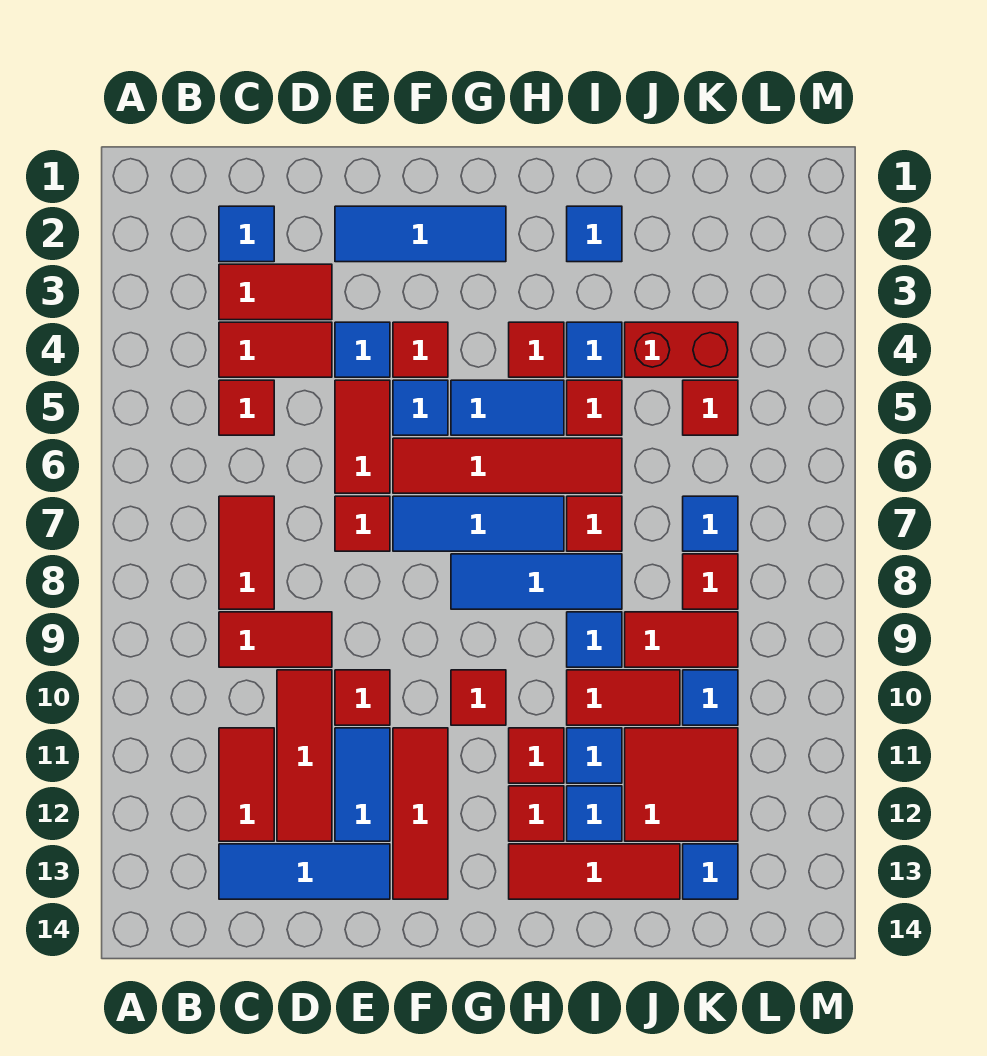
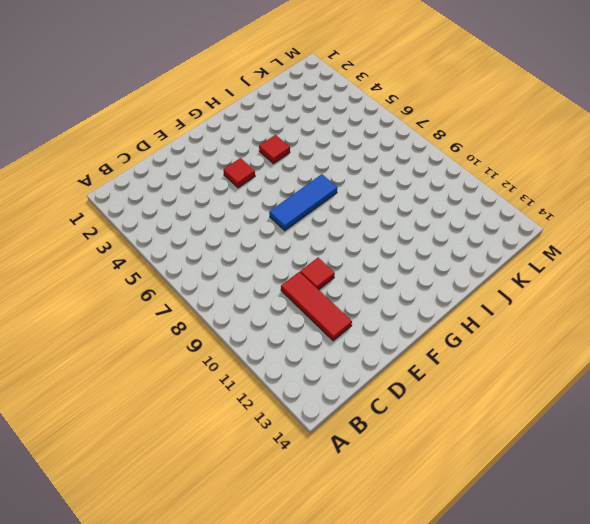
none -> blue tile C2 level 1
none -> red tile C3:D3 level 1
none -> red tile C4:D4 level 1
none -> red tile C5 level 1

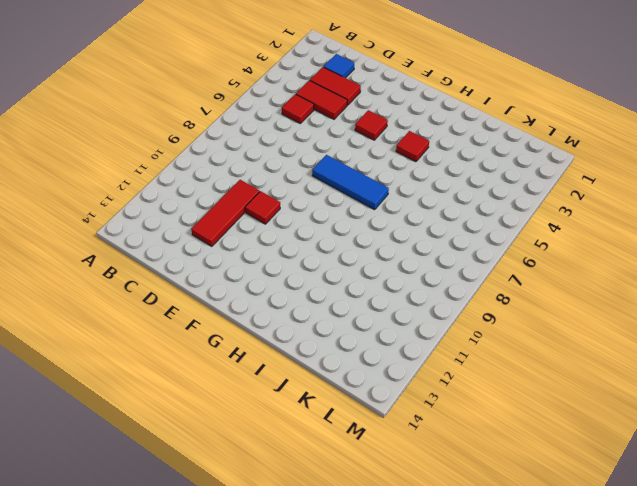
none -> red tile C7:C8 level 1
none -> red tile C9:D9 level 1
none -> red tile C11:C12 level 1
none -> blue tile C13:E13 level 1

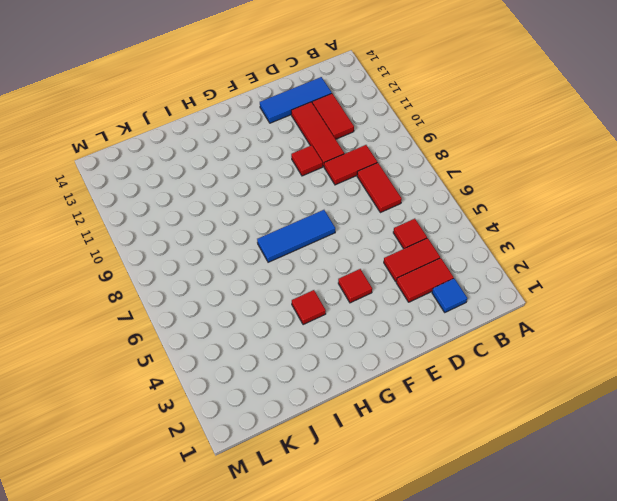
none -> blue tile E2:G2 level 1
none -> blue tile E4 level 1
none -> red tile E5:E6 level 1
none -> red tile E7 level 1

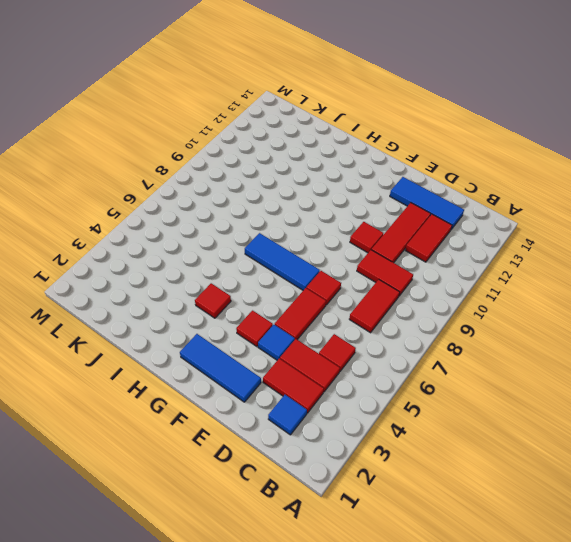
none -> blue tile E11:E12 level 1
none -> blue tile F5 level 1
none -> red tile F6:I6 level 1
none -> red tile F11:F13 level 1

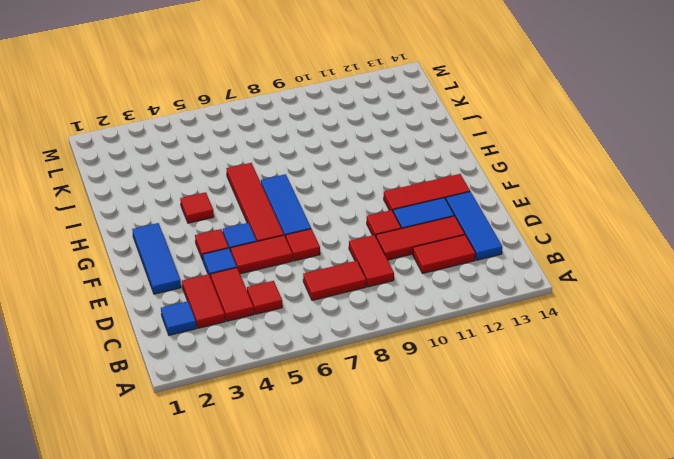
none -> blue tile G5:H5 level 1
none -> blue tile G8:I8 level 1
none -> red tile G10 level 1
none -> red tile H11 level 1

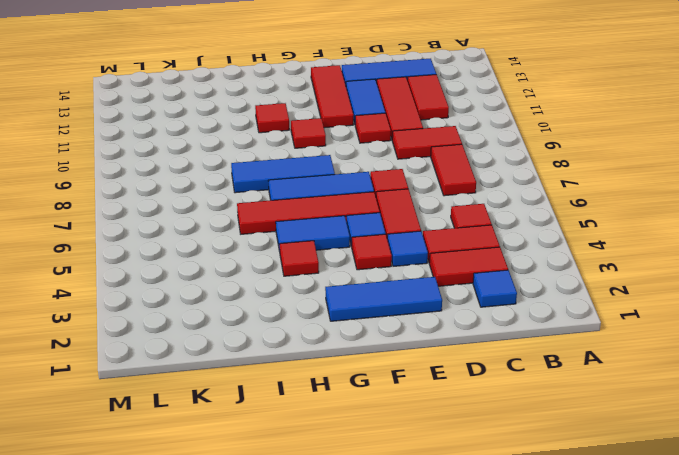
none -> red tile H12 level 1
none -> red tile H13:J13 level 1
none -> blue tile I2 level 1
none -> blue tile I4 level 1

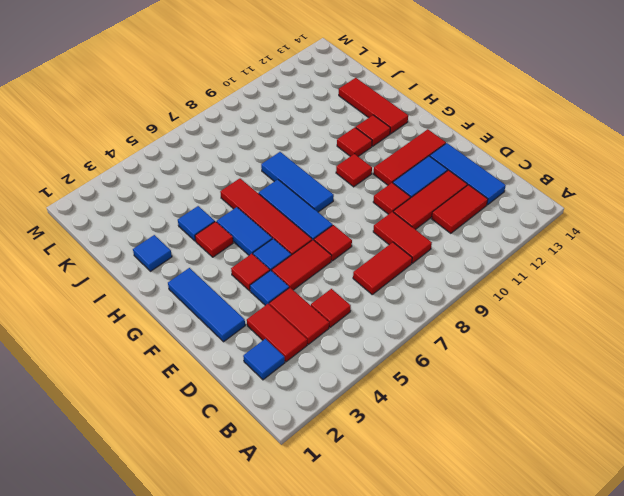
none -> red tile I5 level 1
none -> red tile I7 level 1
none -> blue tile I9 level 1
none -> red tile I10:J10 level 1

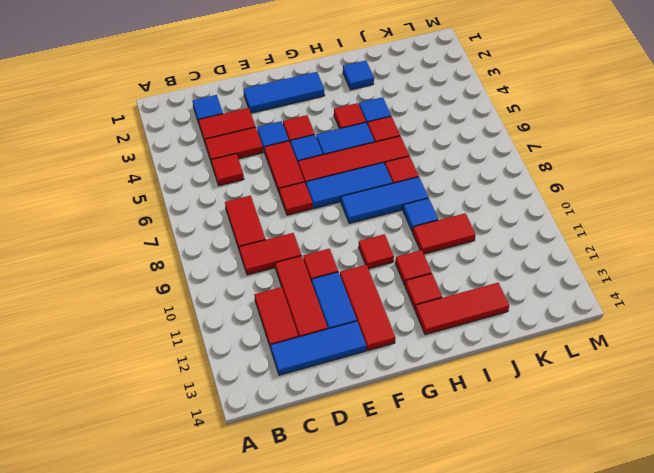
none -> blue tile I11 level 1
none -> blue tile I12 level 1
none -> red brick J4:K4 level 1
none -> red tile J9:K9 level 1

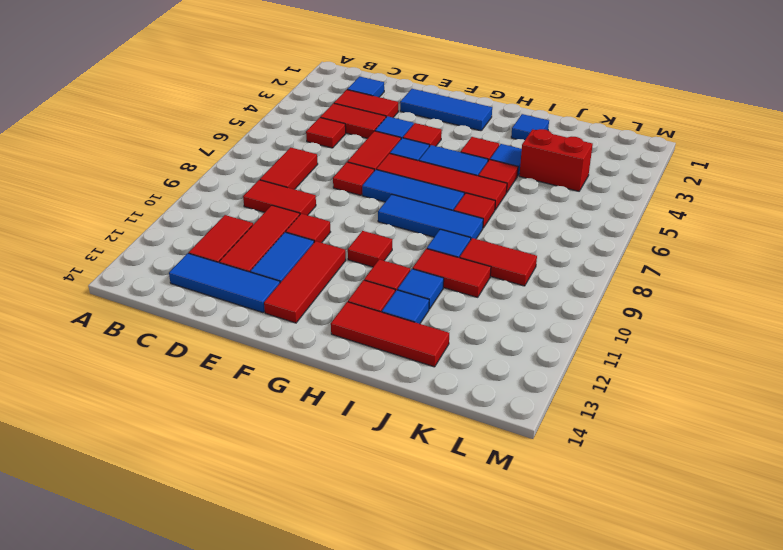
none -> red tile J11:K12 level 1
none -> red tile K5 level 1
none -> blue tile K7 level 1
none -> red tile K8 level 1

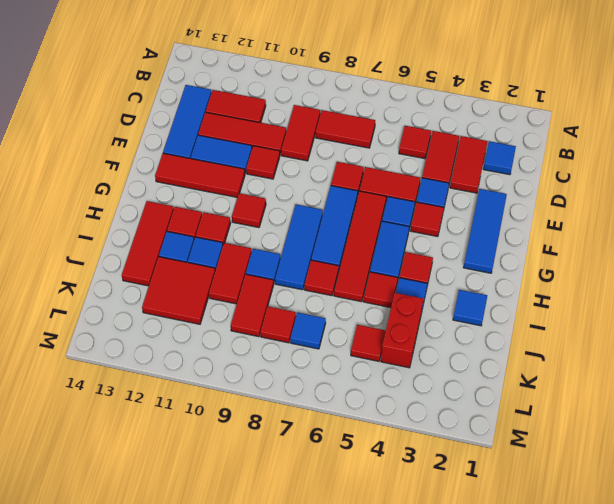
none -> blue tile K10 level 1
none -> blue tile K13 level 1

